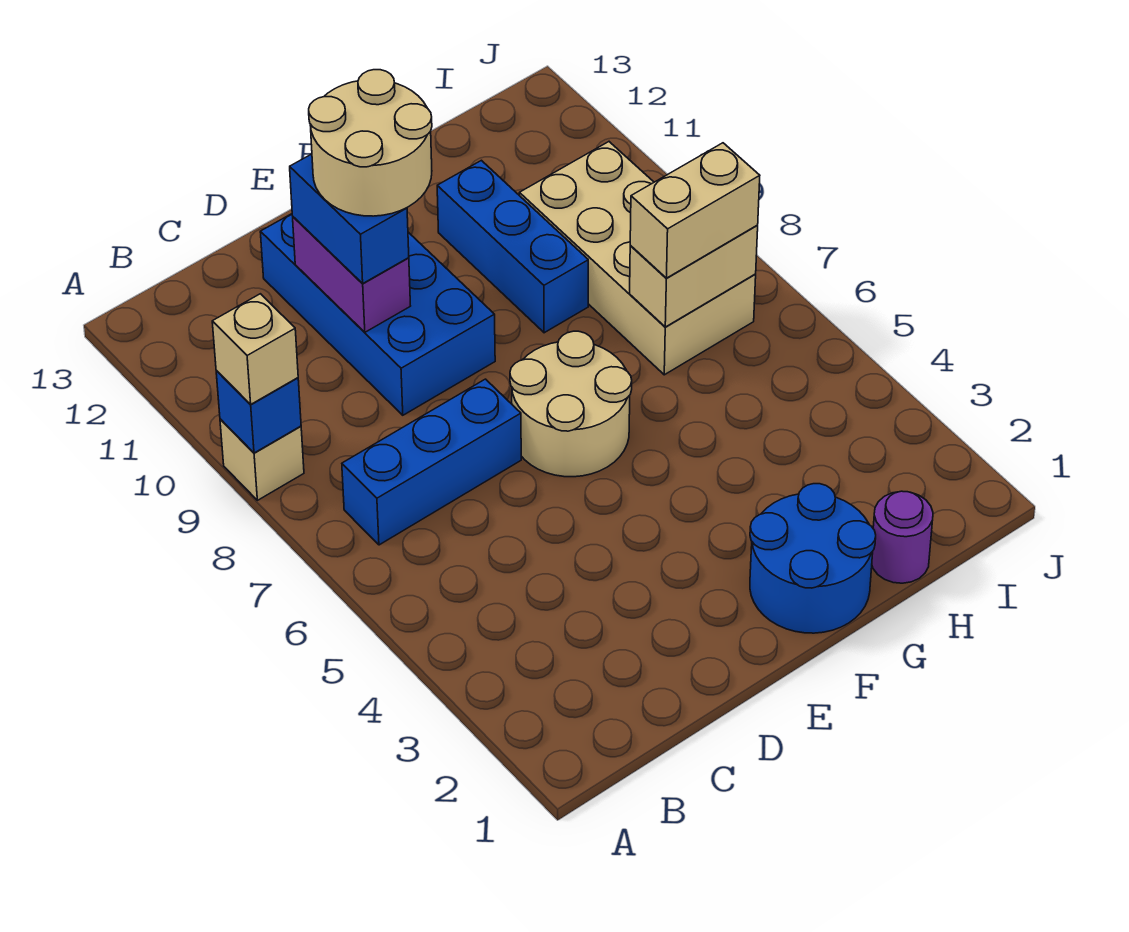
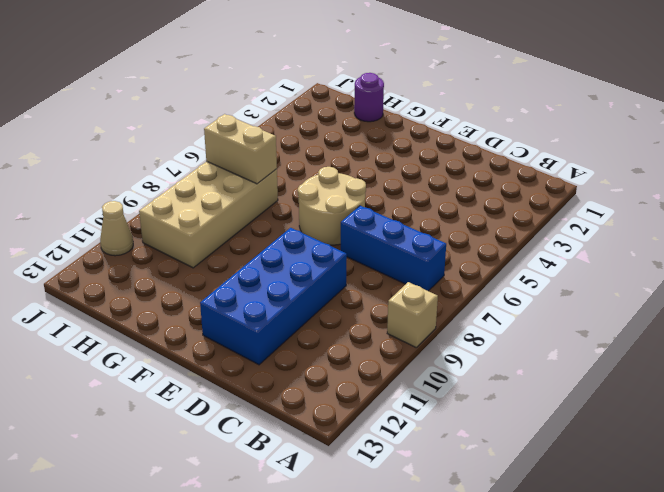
tan cone J11 level 1 -> none
none -> blue round brick F1:G2 level 1
none -> blue brick G9:G11 level 1
none -> blue brick A9 level 2

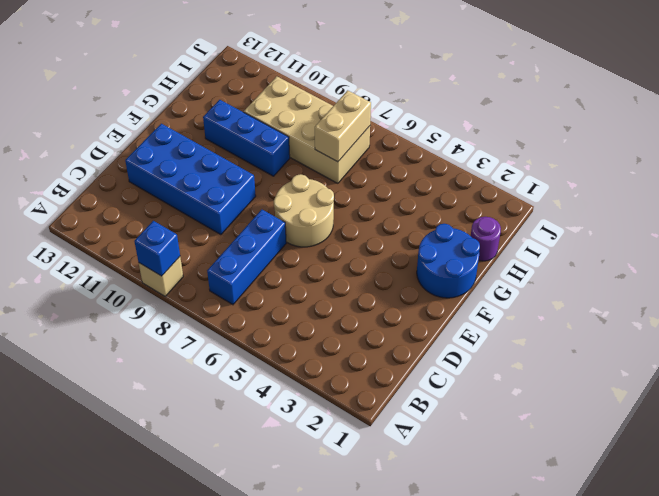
none -> purple brick D10:D11 level 2
none -> tan brick A9 level 3
none -> blue brick D10:D11 level 3

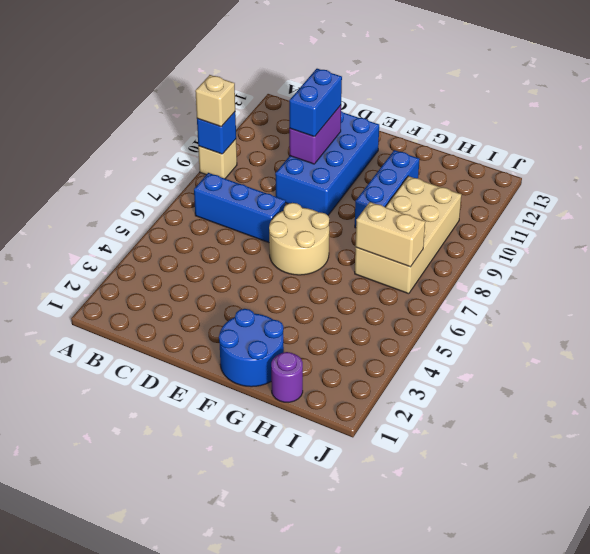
none -> tan brick H7:I7 level 3
none -> tan round brick D10:E11 level 4

